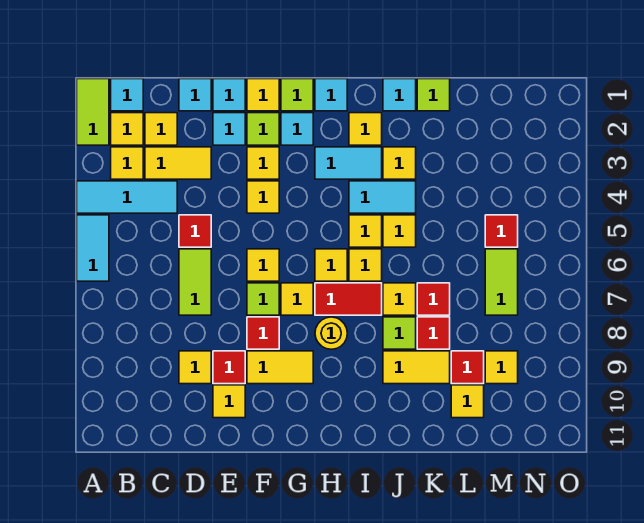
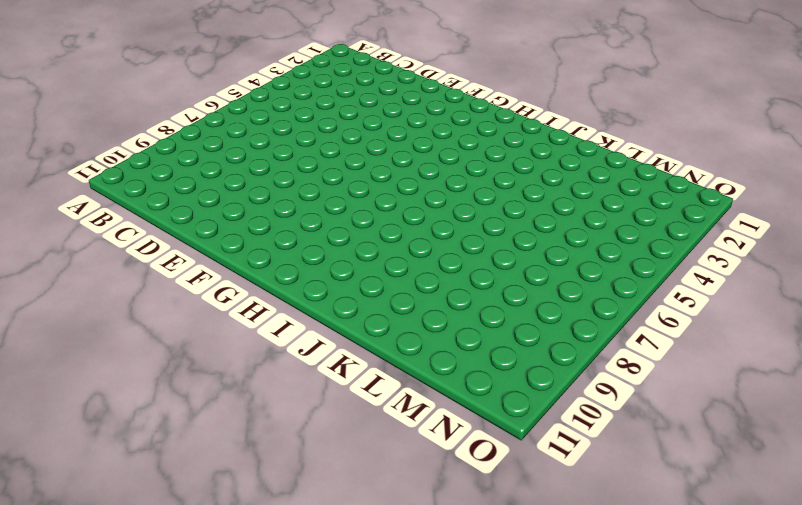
none -> lime tile A1:A2 level 1
none -> cyan tile A4:C4 level 1
none -> cyan tile A5:A6 level 1
none -> cyan tile B1 level 1

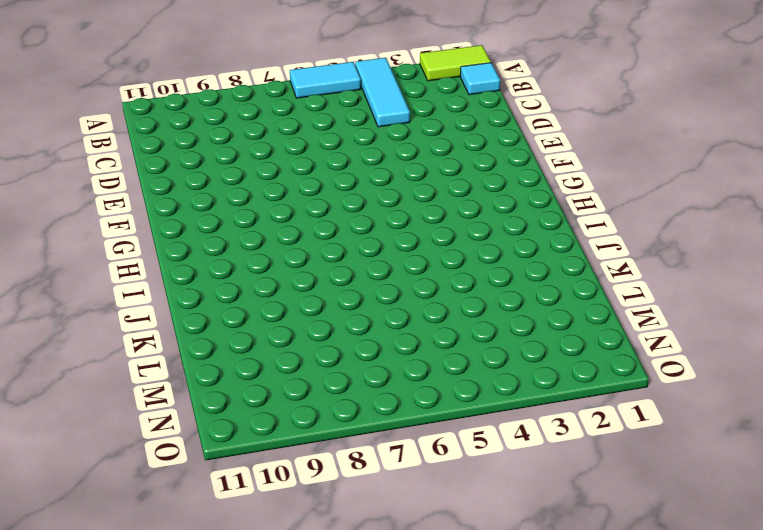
none -> yellow tile B2 level 1
none -> yellow tile B3 level 1
none -> yellow tile C2 level 1
none -> yellow tile C3:D3 level 1

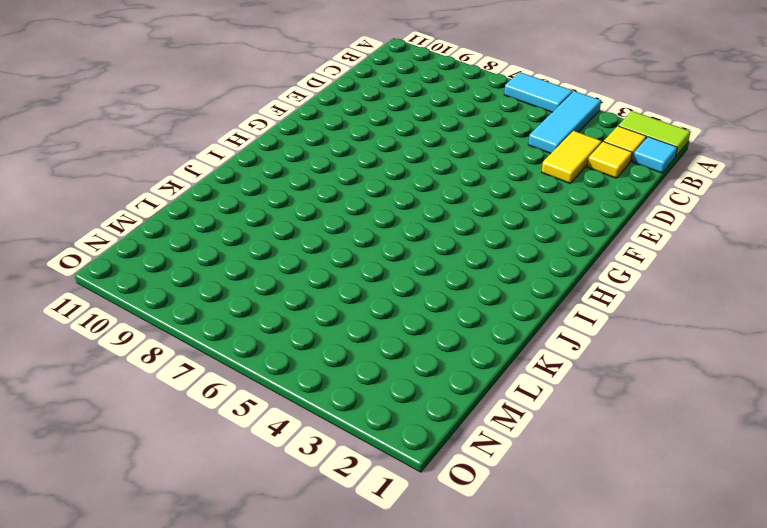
none -> yellow tile B3 level 1
none -> cyan tile D1 level 1
none -> red tile D5 level 1
none -> lime tile D6:D7 level 1

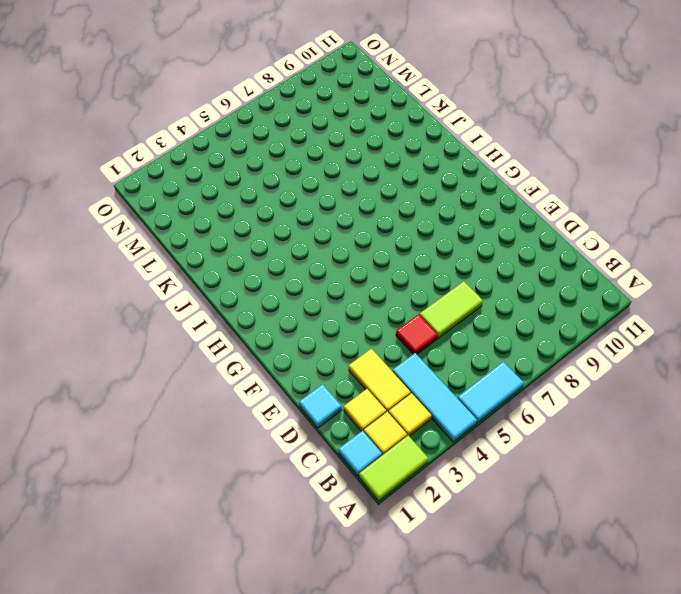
none -> yellow tile D9 level 1
none -> cyan tile E1 level 1
none -> cyan tile E2 level 1
none -> red tile E9 level 1

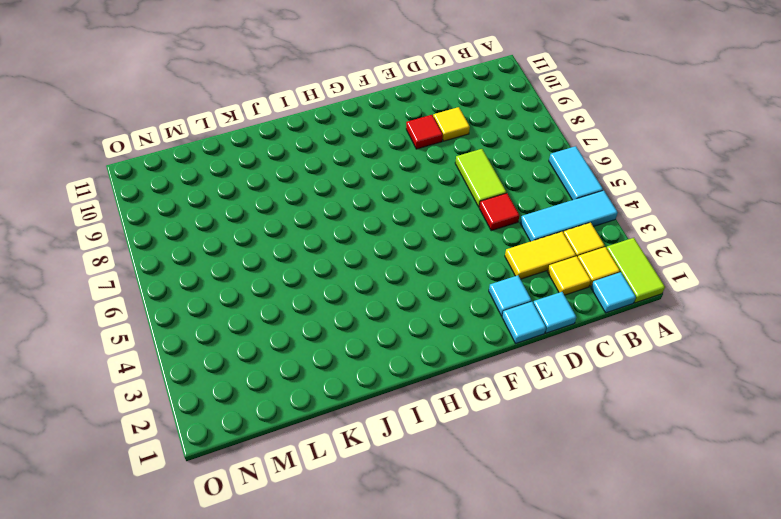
none -> yellow tile E10 level 1
none -> yellow tile F1 level 1
none -> lime tile F2 level 1
none -> yellow tile F3 level 1

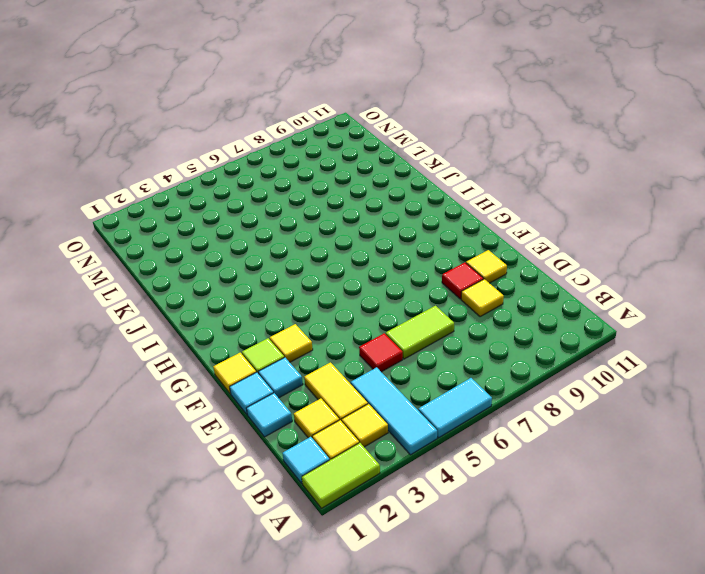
none -> yellow tile F4 level 1
none -> yellow tile F6 level 1
none -> lime tile F7 level 1
none -> red tile F8 level 1

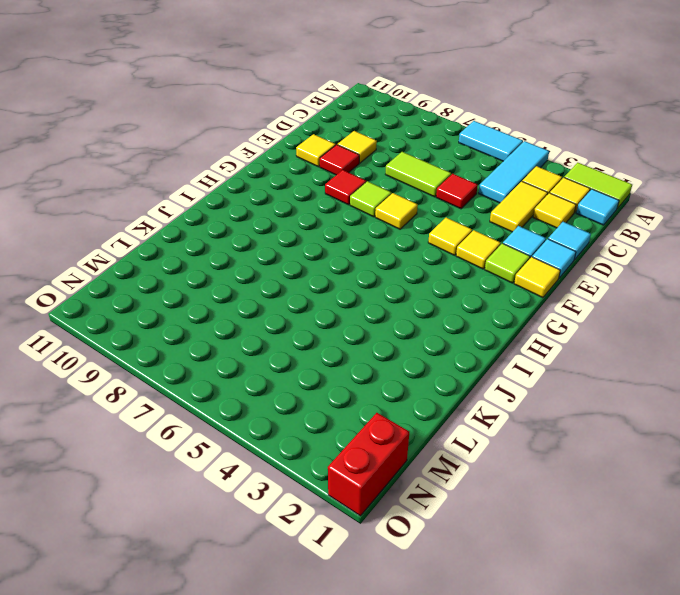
red brick N1:O1 level 1 -> none
none -> yellow tile F9:G9 level 1
none -> lime tile G1 level 1
none -> cyan tile G2 level 1
none -> yellow tile G7 level 1

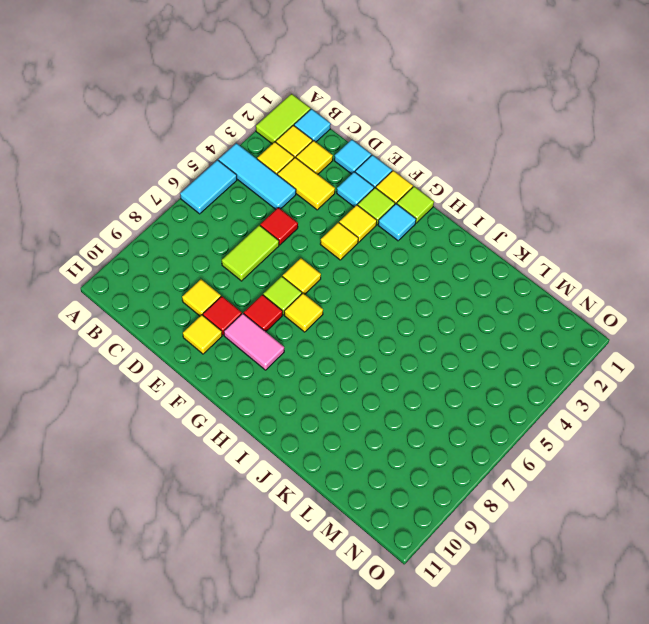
pink tile F9:G9 level 1 -> yellow tile F9:G9 level 1
none -> cyan tile H1 level 1
none -> cyan tile H3:I3 level 1
none -> yellow tile H6 level 1
none -> red tile H7:I7 level 1

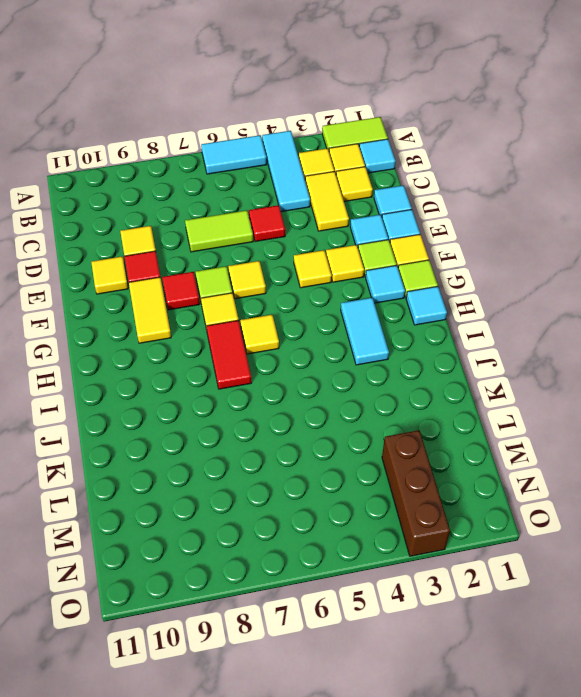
brown brick M3:O3 level 1 -> none
none -> yellow round brick H8 level 1
none -> yellow tile I2 level 1
none -> cyan tile I4:J4 level 1
none -> yellow tile I5 level 1

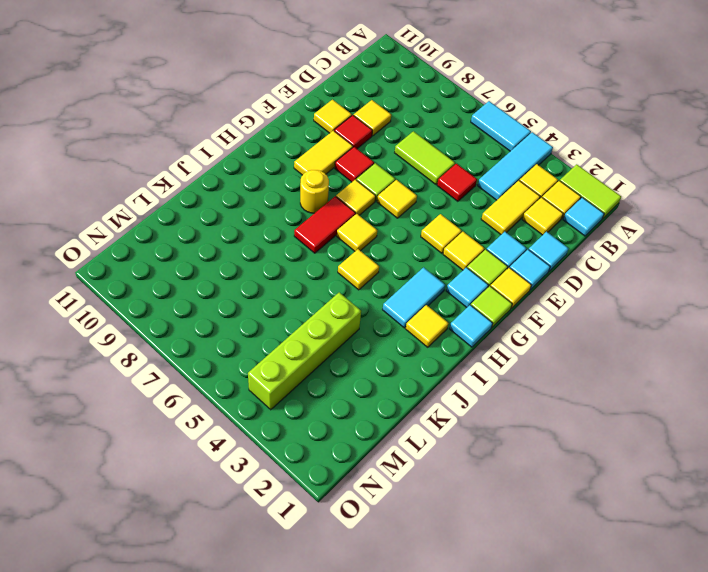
lime brick K4:N4 level 1 -> none
none -> cyan tile I4:J4 level 1
none -> yellow tile I6 level 1
none -> cyan tile J1 level 1
none -> yellow tile J3 level 1

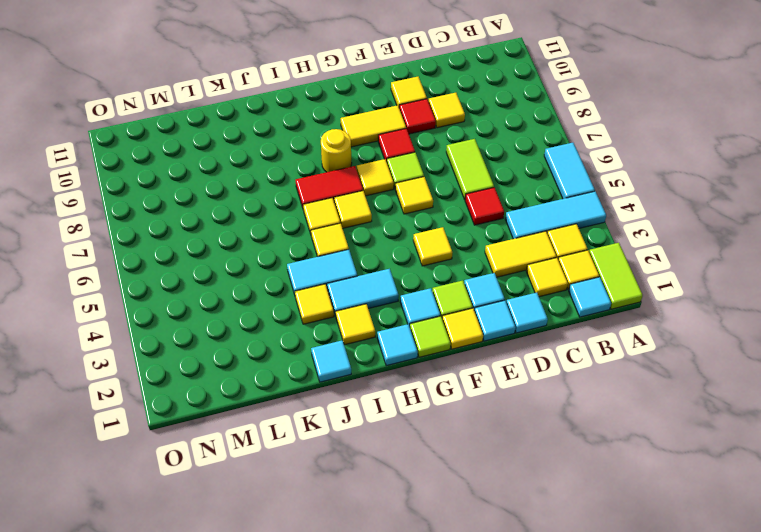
none -> yellow tile F3 level 1
none -> yellow tile J5 level 1
none -> yellow tile J7 level 1
none -> lime tile J8 level 1

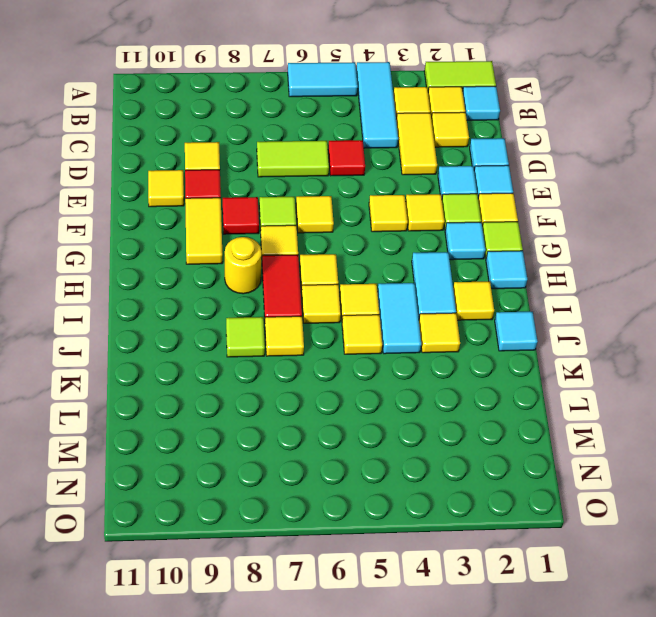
none -> yellow tile J9:K9 level 1
none -> lime tile K1 level 1
none -> red tile K7 level 1
none -> red tile K8 level 1

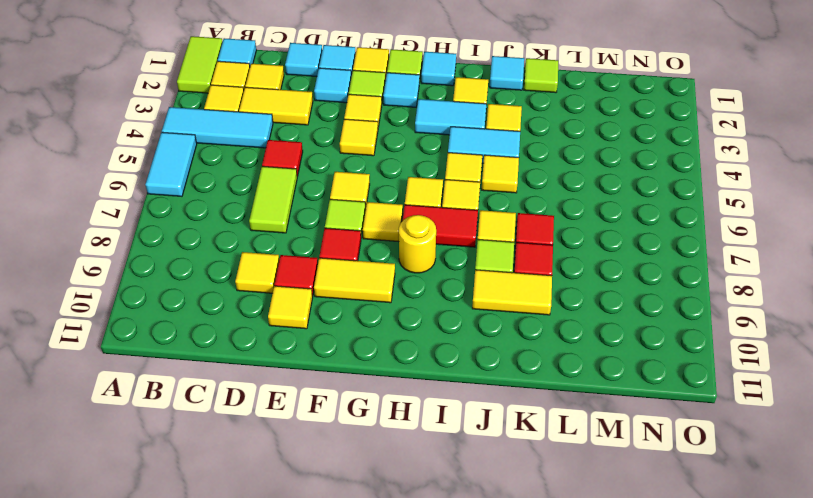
none -> red tile L9 level 1
none -> yellow tile L10 level 1
none -> red tile M5 level 1
none -> lime tile M6:M7 level 1

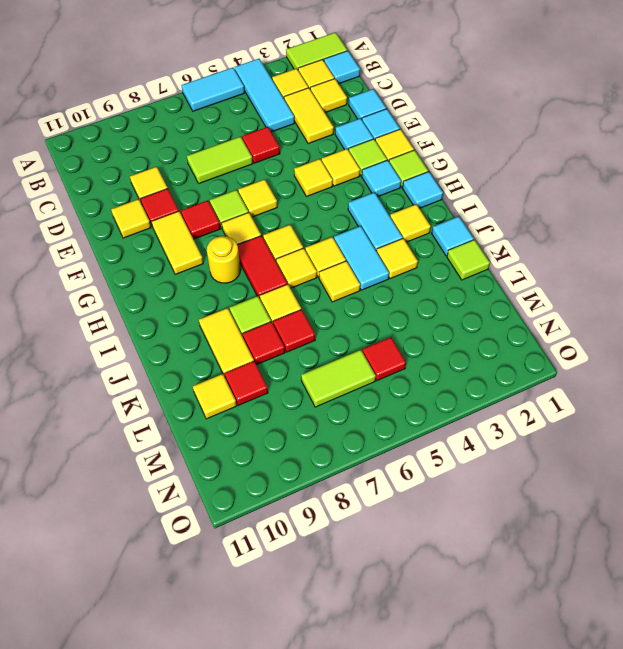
none -> yellow tile M9 level 1

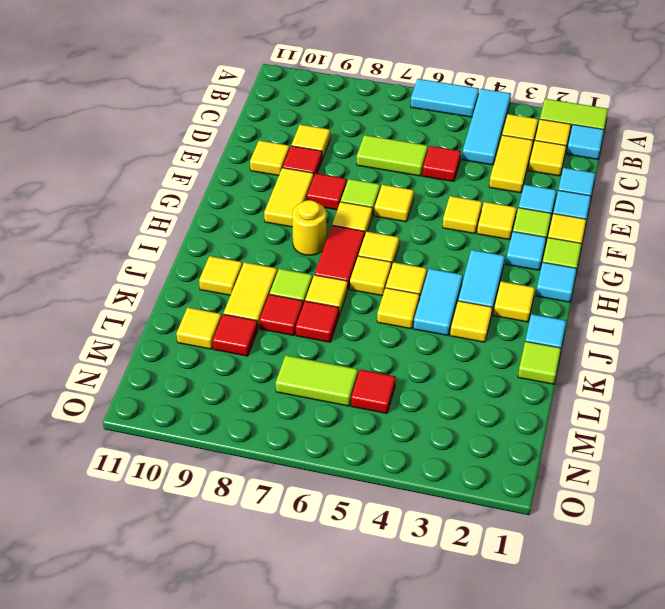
yellow tile J10 level 1 -> yellow tile M9 level 1

